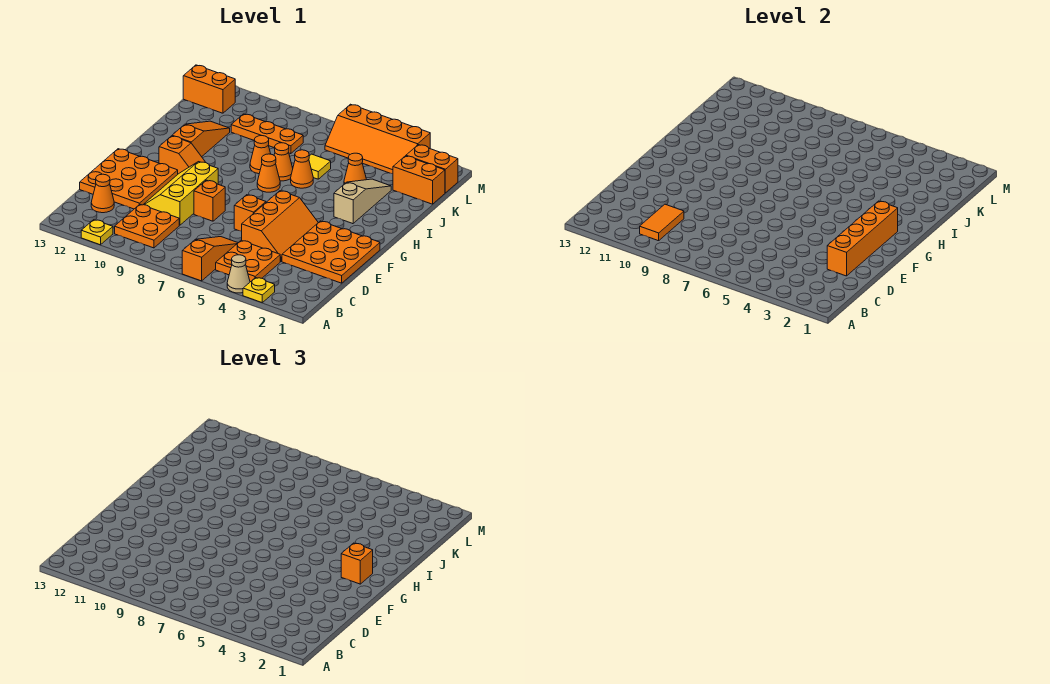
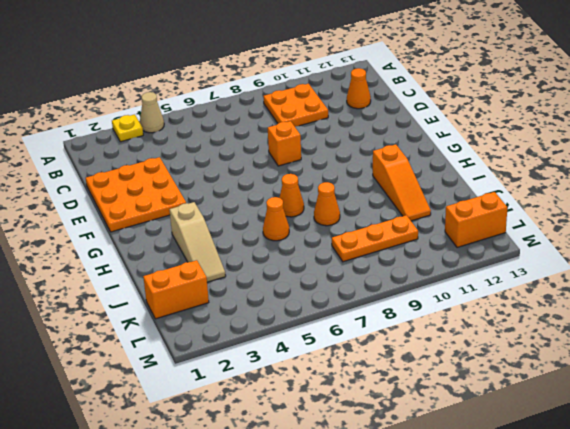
none -> orange slope A6:C6 level 1 top A
none -> yellow plate A11 level 1
none -> orange plate B4:C5 level 1
none -> orange slope D4:F5 level 1 top 5

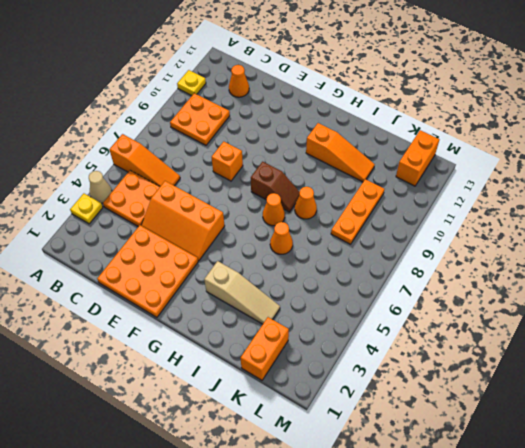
brown slope G8:H8 level 1 top G -> none
none -> yellow slope D9:F10 level 1 top 9
none -> orange plate D11:F13 level 1
none -> orange brick E6 level 1
none -> orange slope G10:G11 level 1 top 11

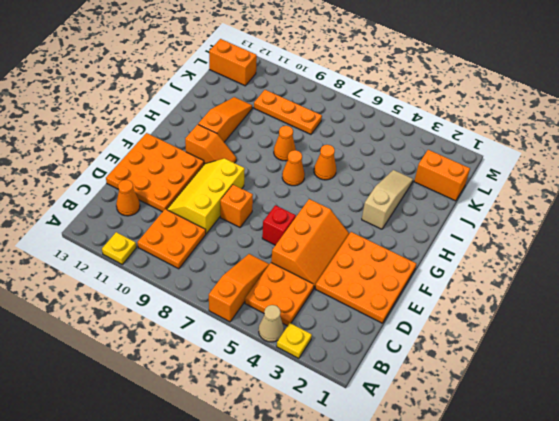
red brick E6 level 1 -> orange brick E6 level 1
none -> orange cone I7 level 1
none -> orange cone J4 level 1
none -> yellow tile J6 level 1
none -> orange brick L1:L2 level 1

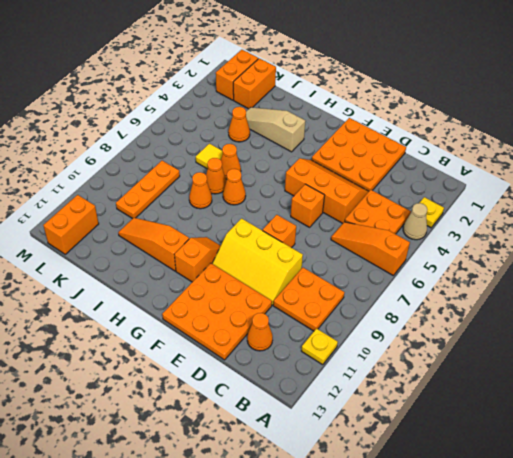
none -> orange slope L3:M6 level 1 top M
none -> orange tile B10:C10 level 2
none -> orange brick D2:G2 level 2
none -> orange brick G2 level 3

